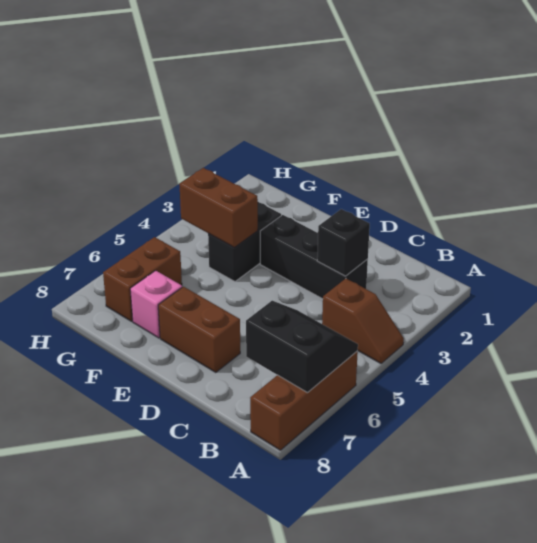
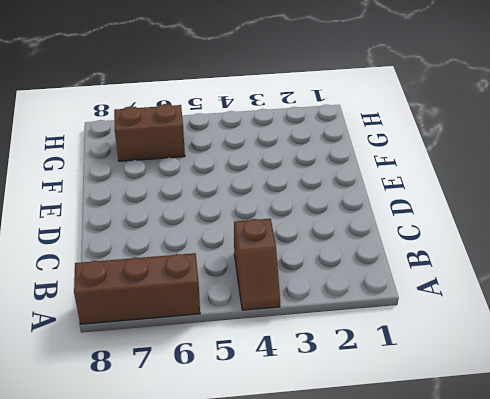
none -> black brick C3:E3 level 1
none -> brown brick D7:E7 level 1

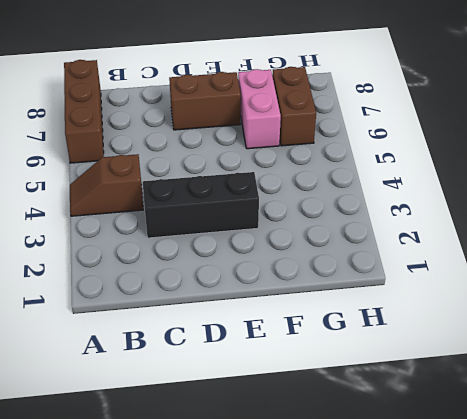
pink brick F6:F7 level 1 -> pink brick F7 level 1
none -> black brick F3:F4 level 1
none -> black slope A6:B7 level 2 top 7

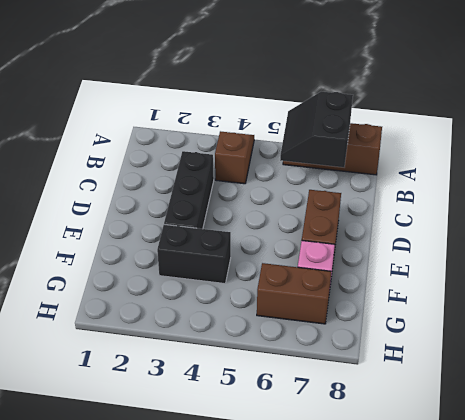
none -> black brick C3 level 2
none -> brown brick F4:G4 level 2

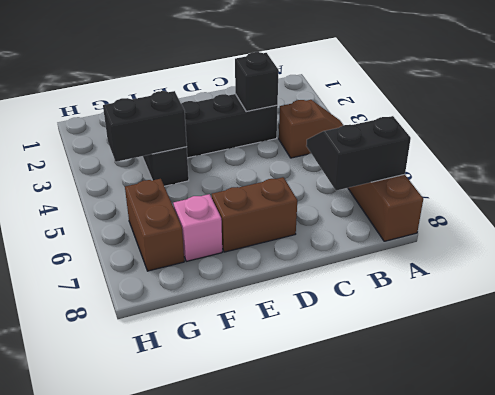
black brick F4:G4 level 2 -> brown brick F4:G4 level 2

